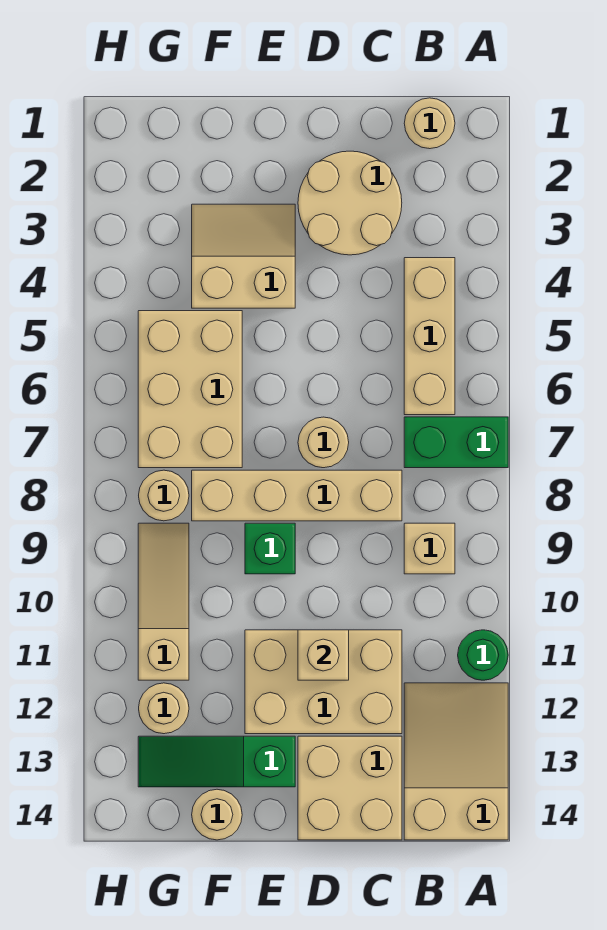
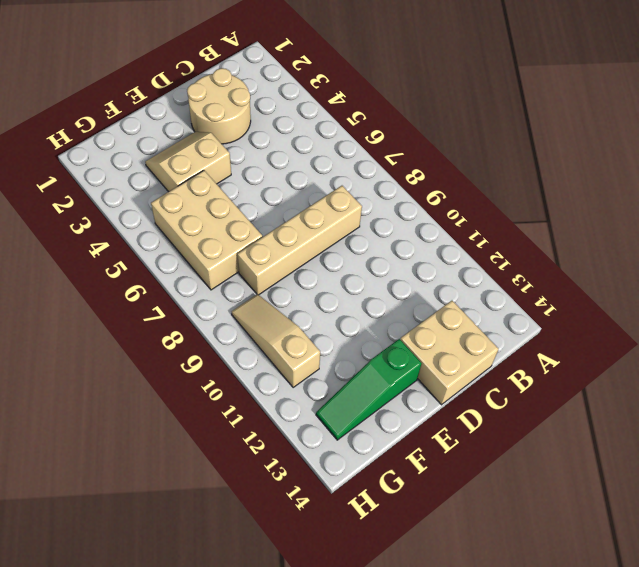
none -> green brick A7:B7 level 1
none -> green round brick A11 level 1
none -> tan slope A12:B14 level 1 top 14

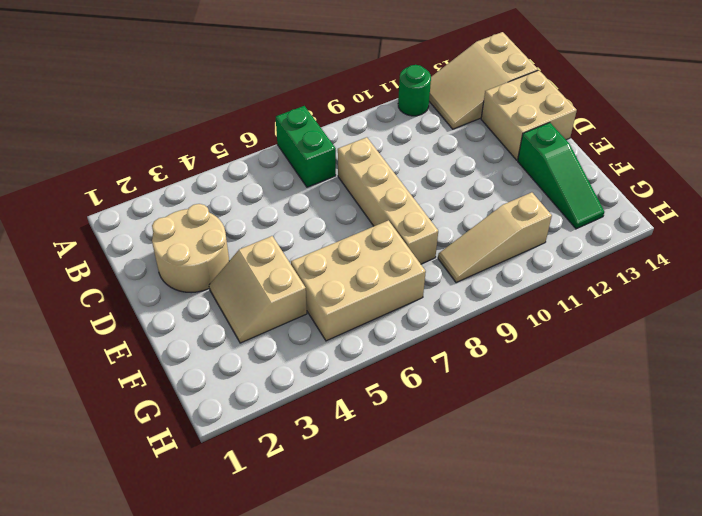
none -> tan round brick B1 level 1
none -> tan brick B4:B6 level 1
none -> tan brick B9 level 1

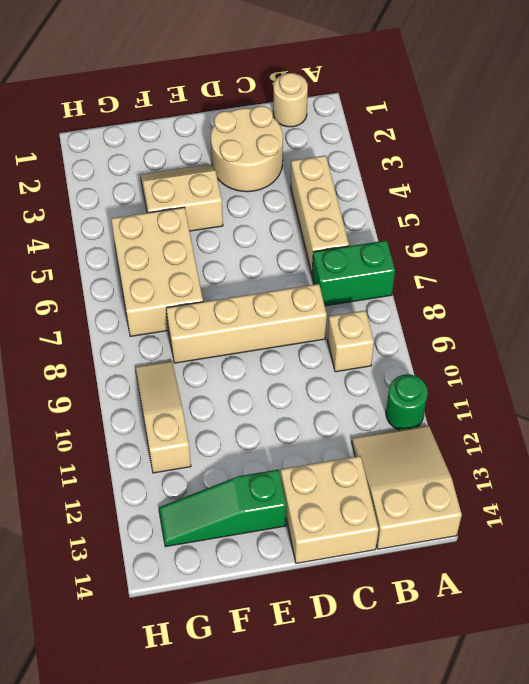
none -> tan brick C11:E12 level 1
none -> tan round brick D7 level 1
none -> green brick E9 level 1

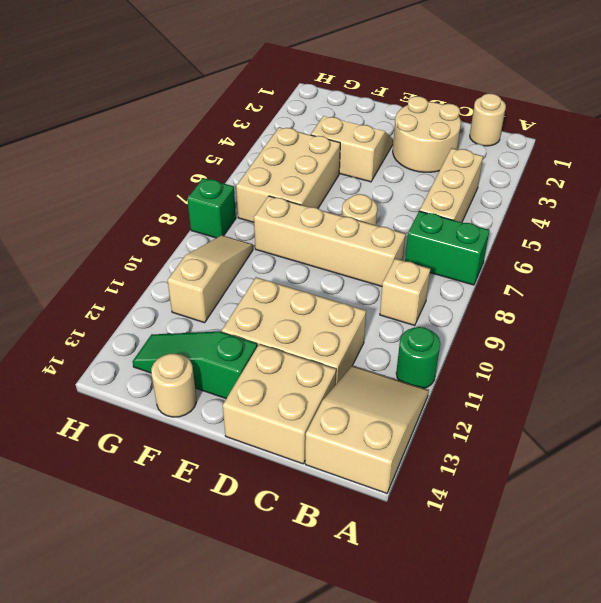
green brick H8 level 1 -> green brick E9 level 1
none -> tan round brick G8 level 1
none -> tan round brick G12 level 1
none -> tan brick D11 level 2

